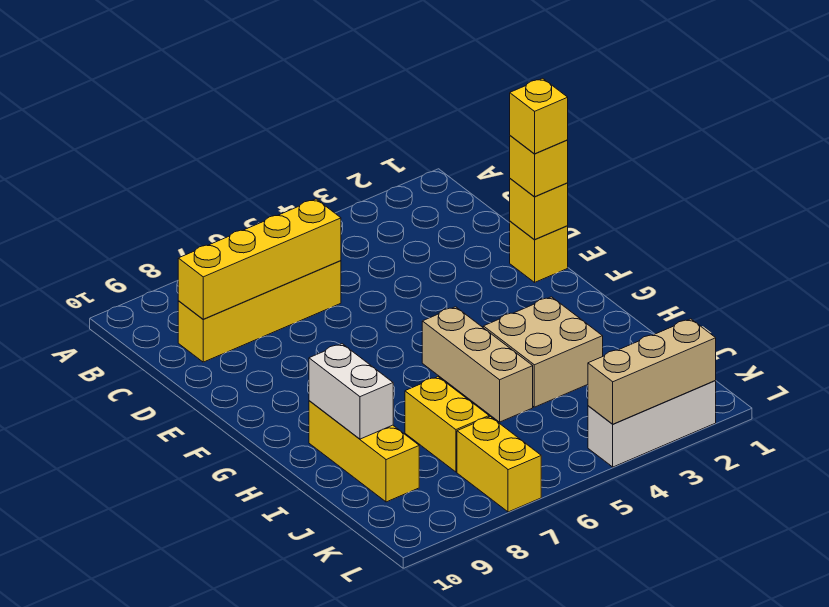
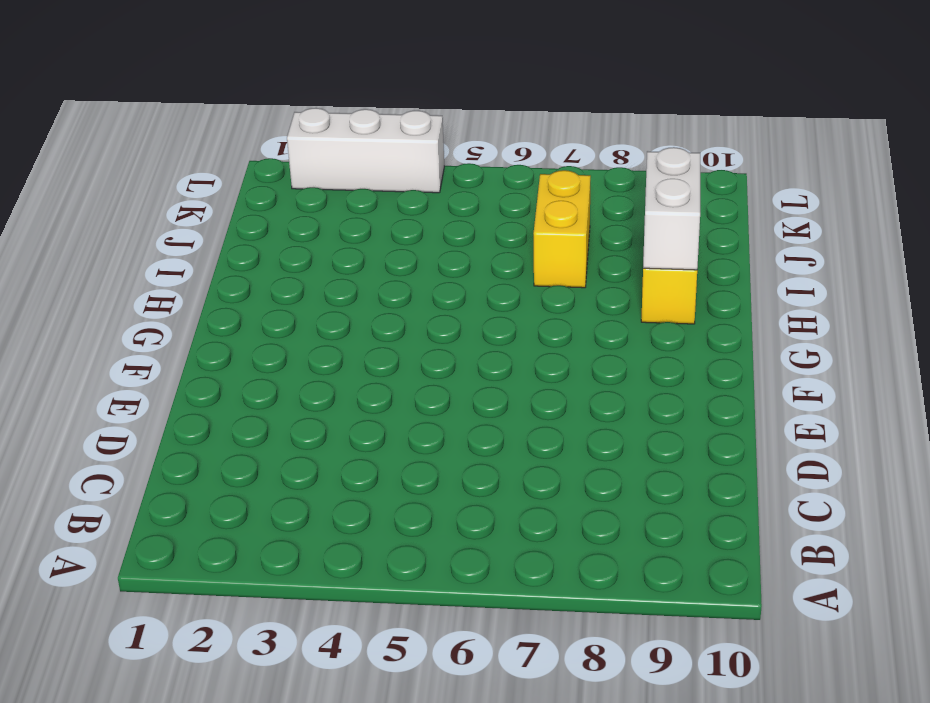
none -> yellow brick C6:C9 level 1
none -> yellow brick E1 level 1
none -> tan brick G5:I5 level 1

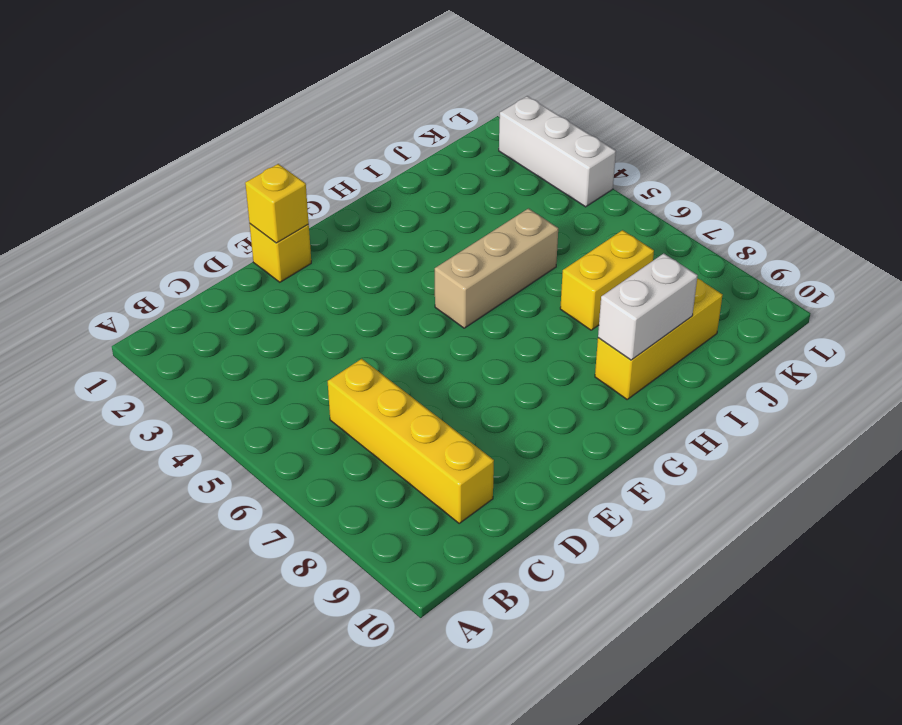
none -> tan brick H3:I4 level 1
none -> yellow brick K7:L7 level 1
none -> yellow brick C6:C9 level 2

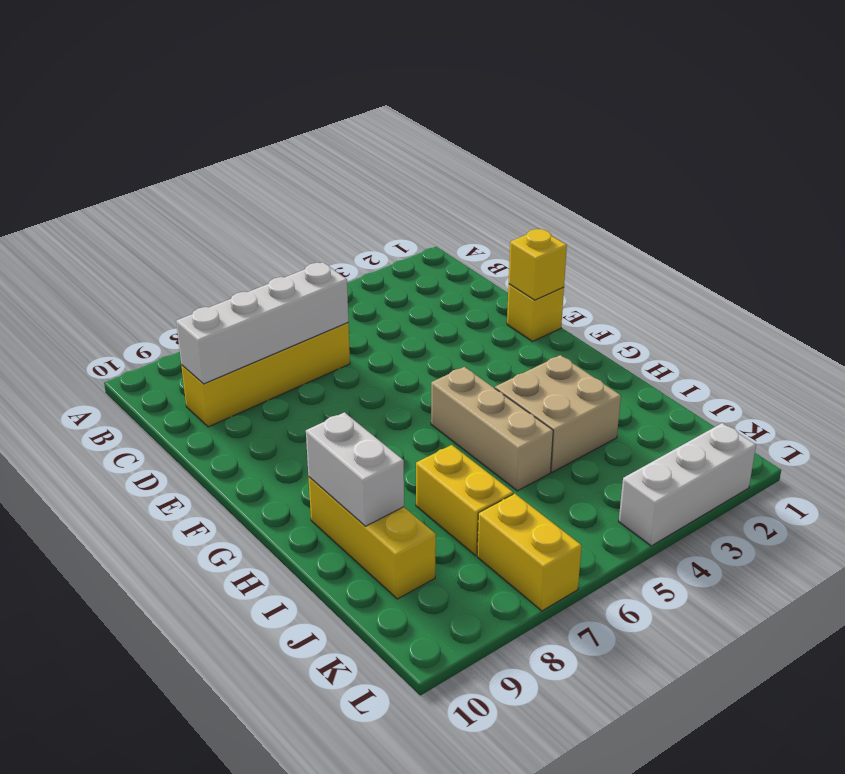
white brick C6:C9 level 2 -> yellow brick C6:C9 level 2
none -> tan brick L2:L4 level 2
none -> yellow brick E1 level 3
none -> yellow brick E1 level 4

